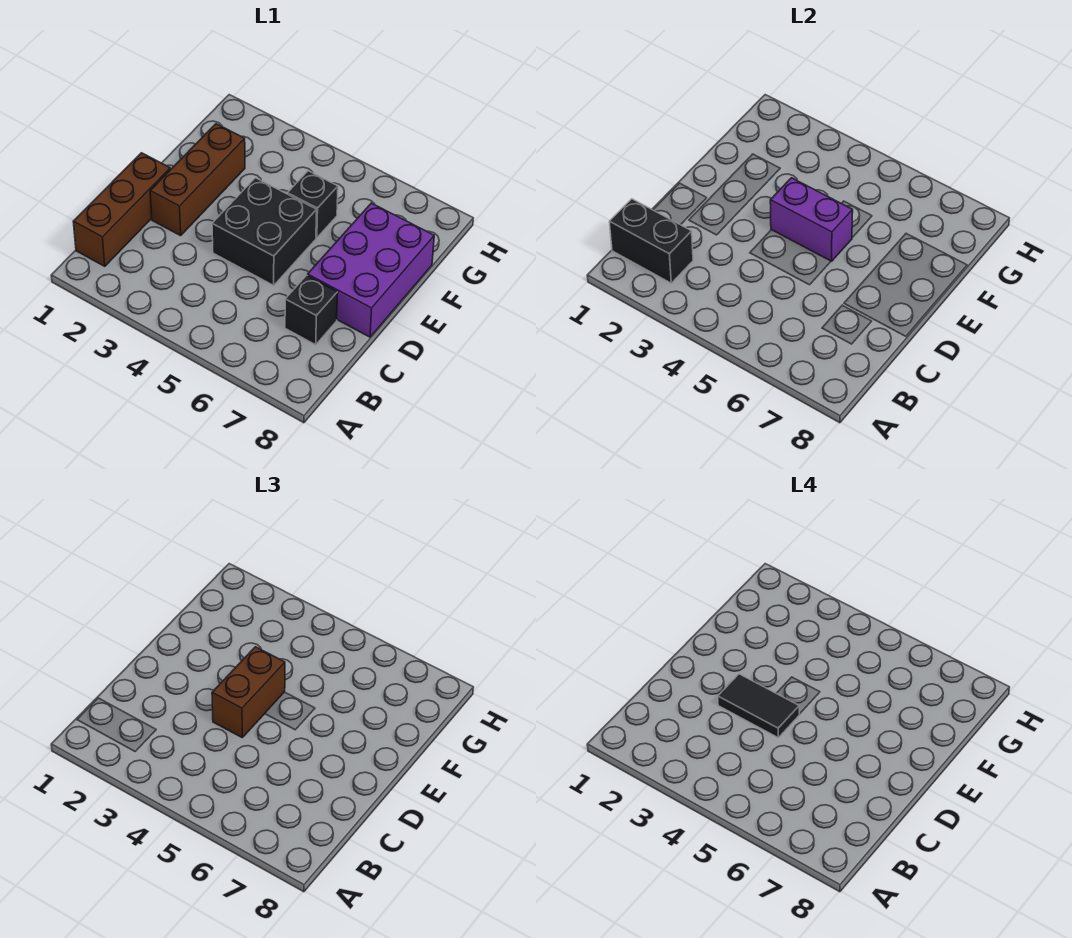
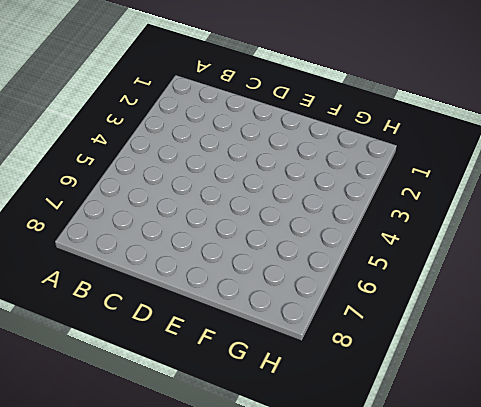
none -> brown brick B1:D1 level 1
none -> black brick C7 level 1

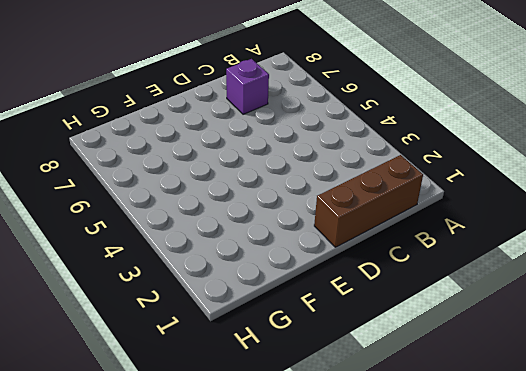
purple brick C7 level 1 -> black brick C7 level 1
none -> brown brick D2:F2 level 1
none -> black brick D4:E5 level 1

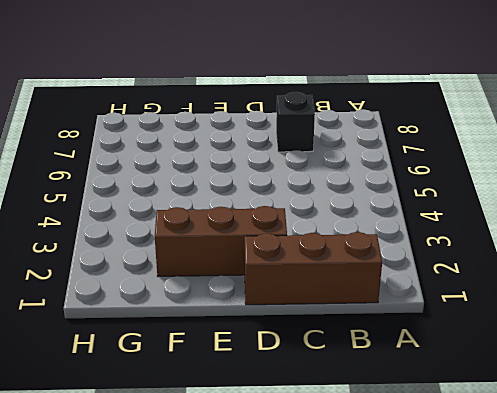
none -> black brick D4:E5 level 1
none -> purple brick D7:F8 level 1

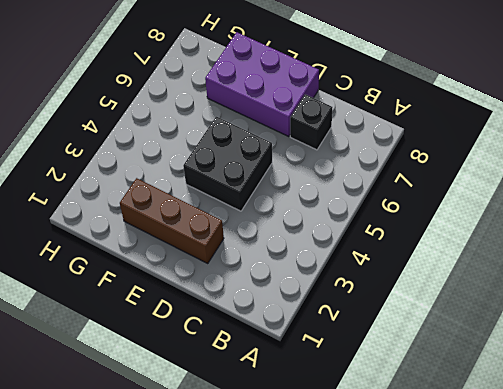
none -> brown brick B1:D1 level 1
none -> black brick F5 level 1

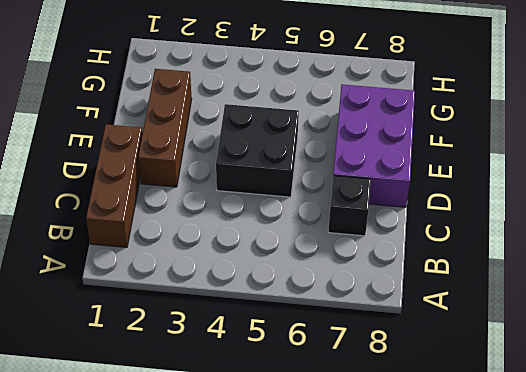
none -> black brick F5 level 1
none -> black brick B1:B2 level 2

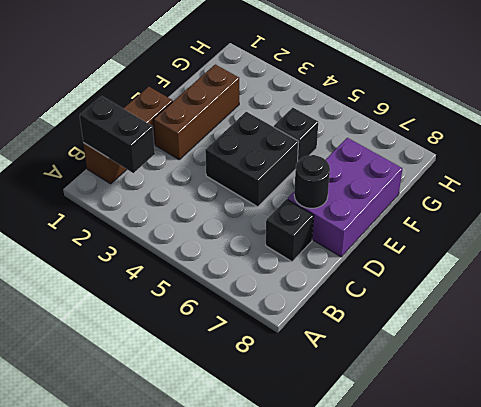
black round brick D7 level 2 -> none
none -> purple brick E4:E5 level 2
none -> brown brick D4:E4 level 3

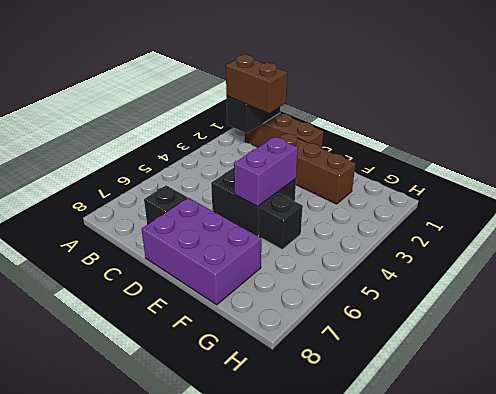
brown brick B2:C2 level 3 -> brown brick D4:E4 level 3
none -> black tile D3:D4 level 4

